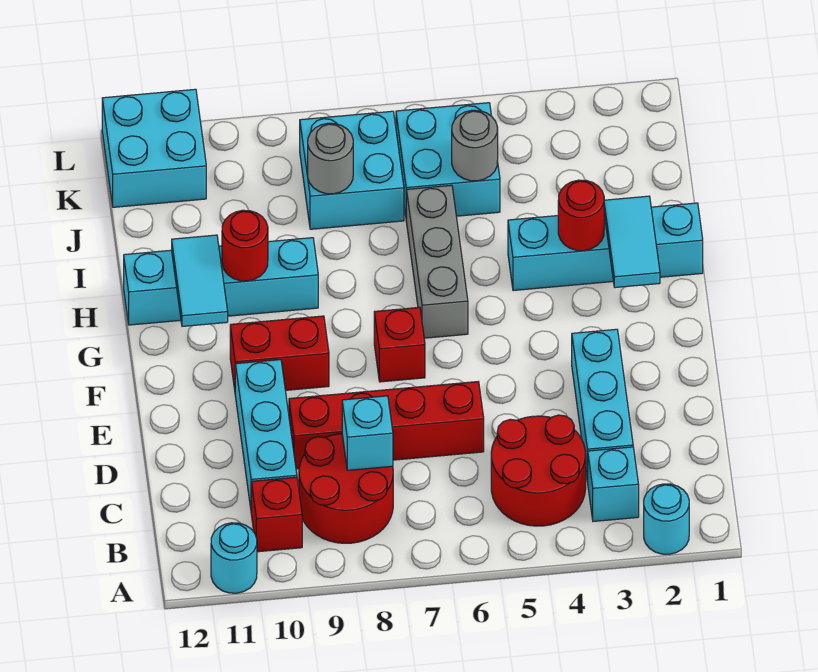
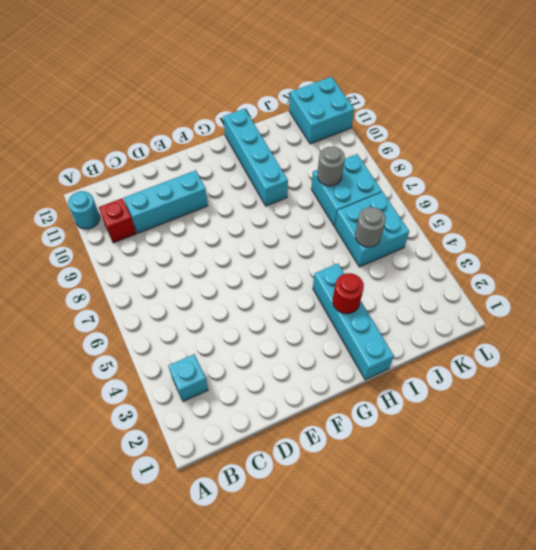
none -> cyan round brick A2 level 1
none -> red round brick B4:C5 level 1
none -> red round brick B8:C9 level 1

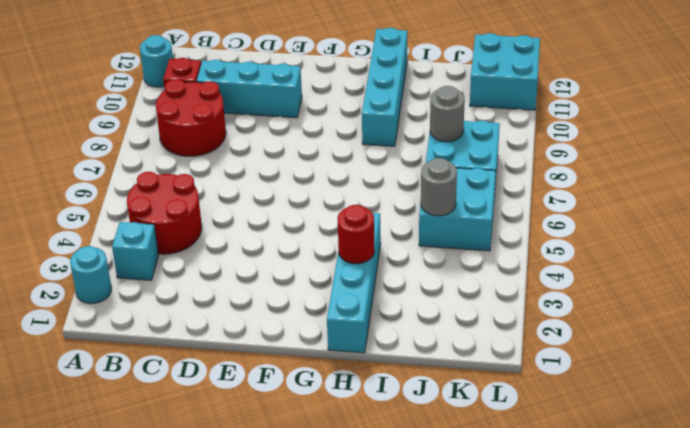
none -> cyan brick C3:E3 level 1
none -> red brick D6:D9 level 1
none -> red brick F7 level 1

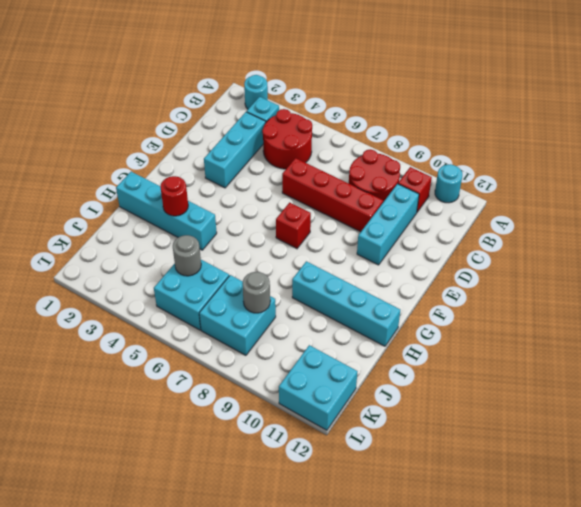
none -> red brick F9:F10 level 1
none -> grey brick G6:I6 level 1
none -> cyan brick C8 level 2

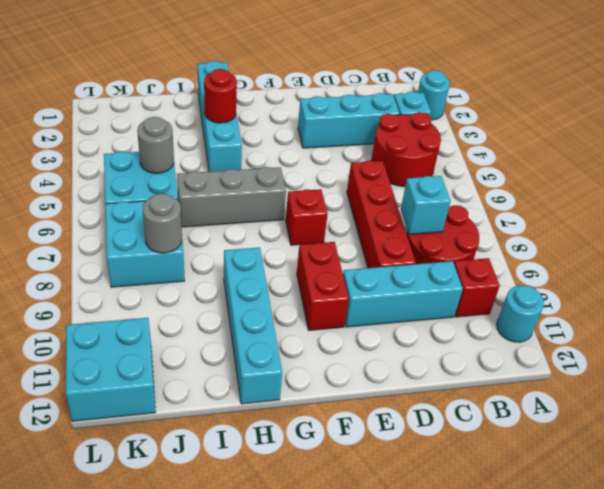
none -> cyan tile G2:H2 level 2
none -> cyan tile G11:H11 level 2
none -> red round brick H10 level 2

